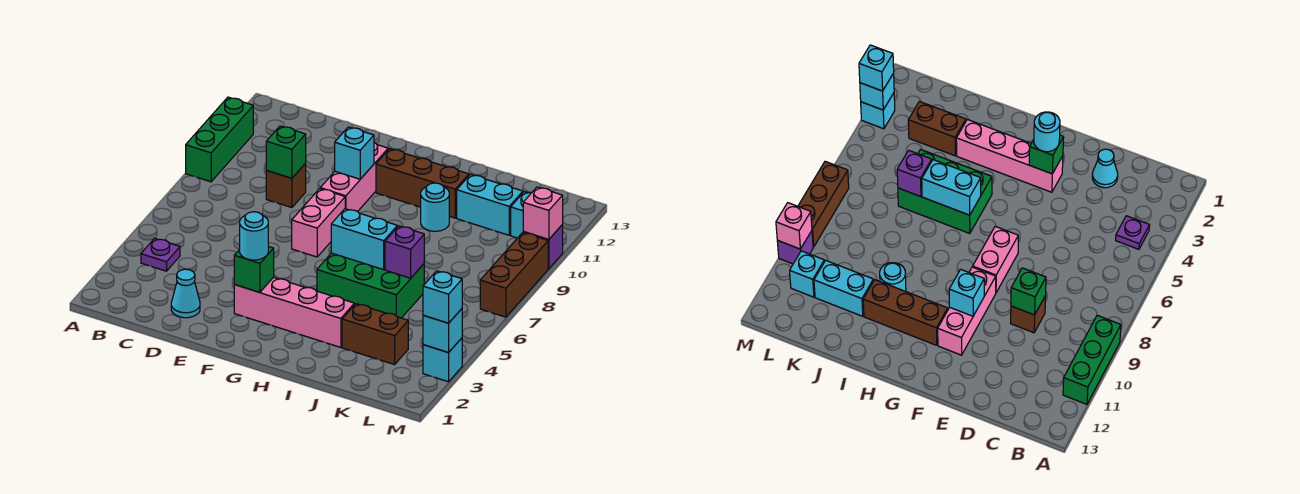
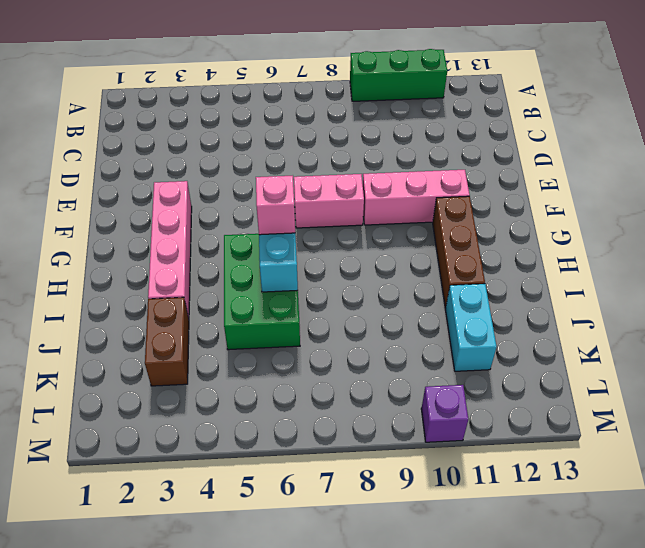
pink brick H6 level 3 -> pink brick M10 level 2
none -> purple plate B4 level 1
none -> cyan cone D2 level 1
none -> brown brick D9 level 1

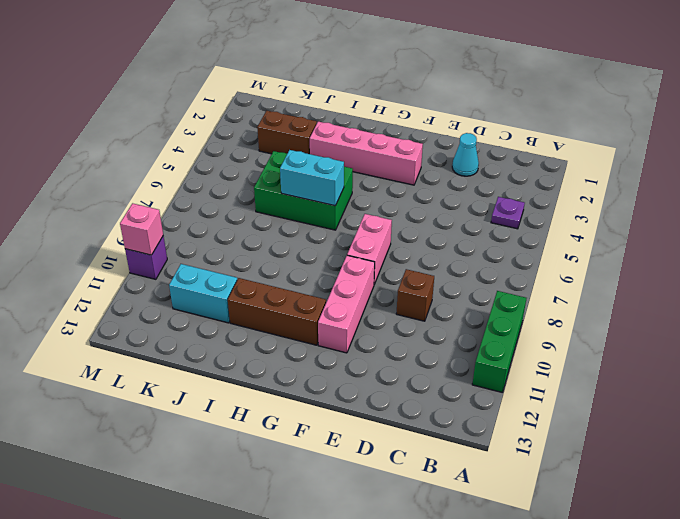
none -> cyan round brick I10 level 1
none -> cyan brick L11 level 1
none -> cyan brick M3 level 1

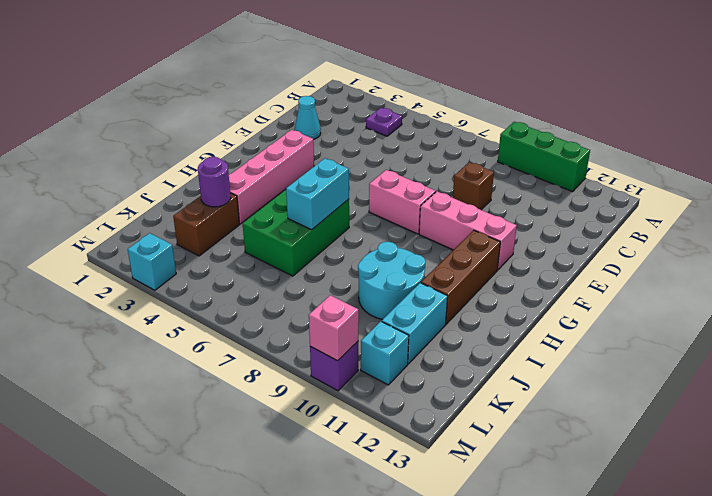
cyan round brick I9:J10 level 1 -> cyan round brick I10 level 1
purple round brick J3 level 2 -> none
none -> brown brick M7:M9 level 1
none -> green brick D9 level 2
none -> green brick F3 level 2

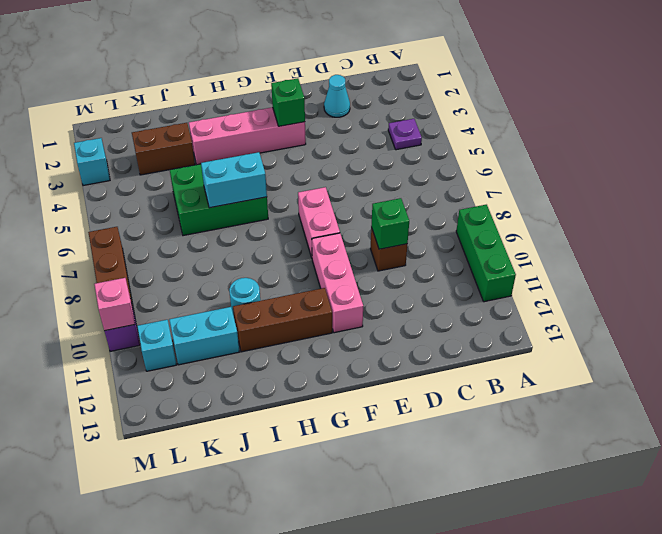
none -> cyan brick F10 level 2
none -> purple brick J6 level 2
none -> cyan brick M3 level 2

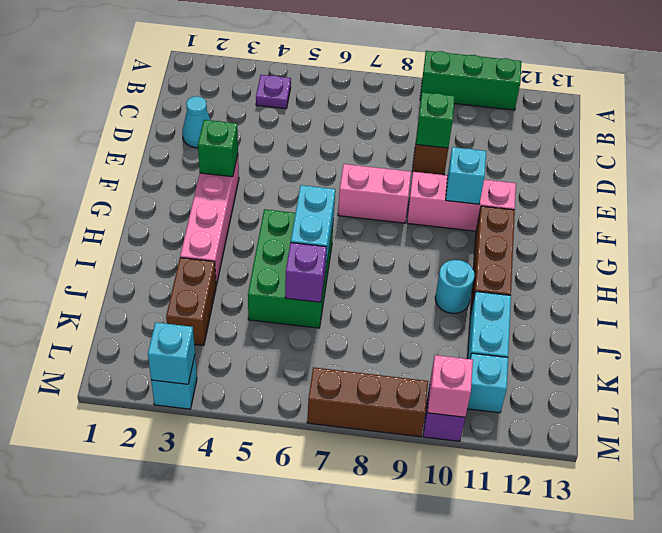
none -> cyan round brick F3 level 3
none -> cyan brick M3 level 3

